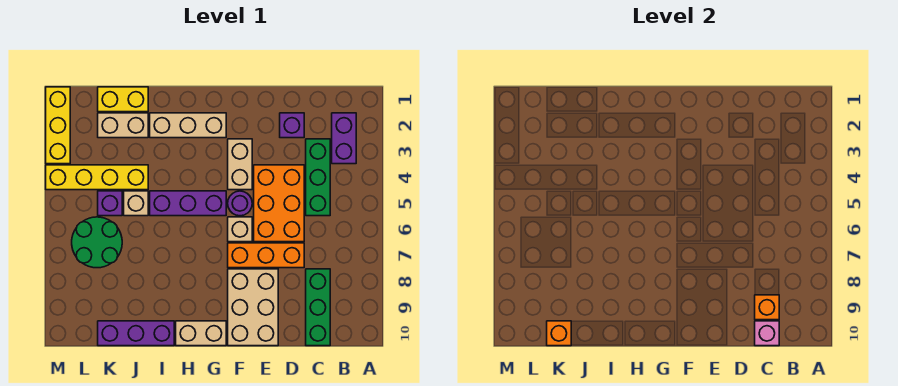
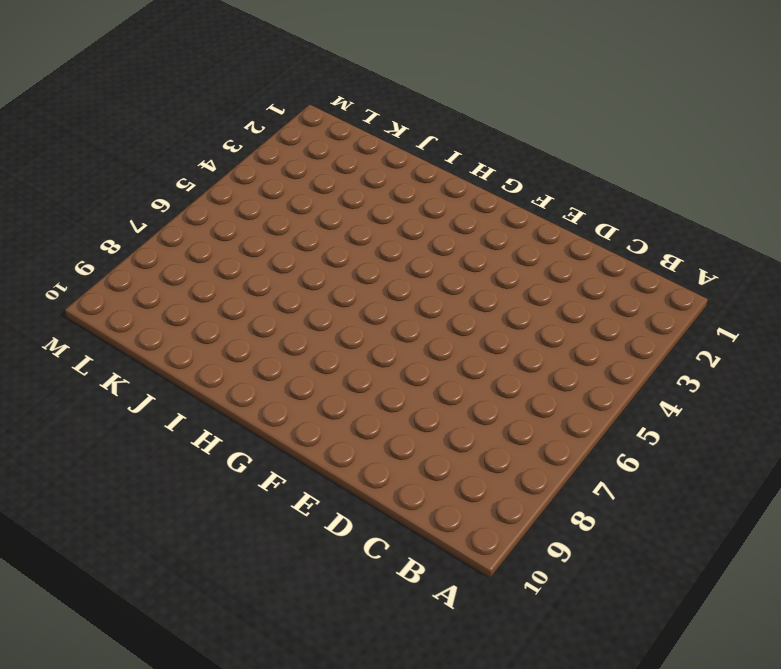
none -> purple brick B2:B3 level 1
none -> green brick C3:C5 level 1
none -> green brick C8:C10 level 1

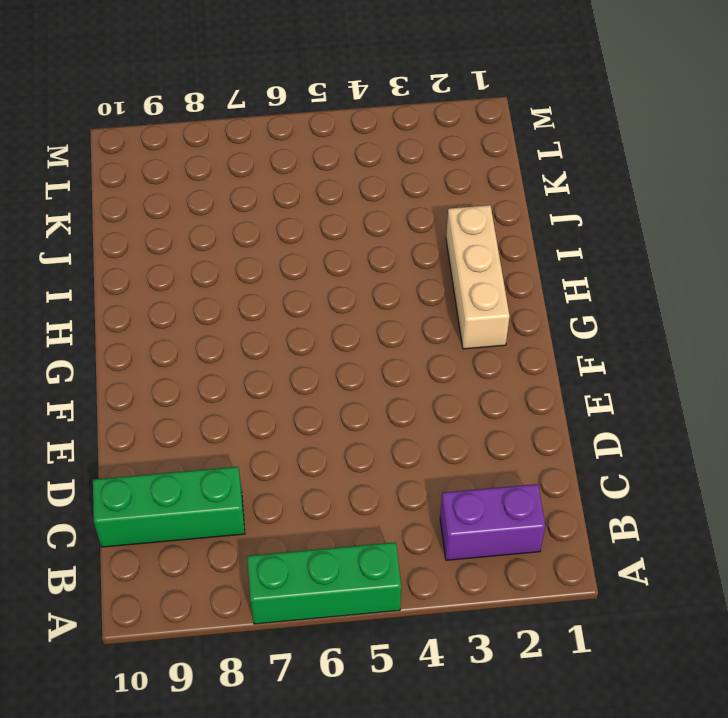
green brick A5:A7 level 1 -> green brick C3:C5 level 1
none -> purple brick D2 level 1
none -> orange brick D4:E6 level 1
none -> orange brick D7:F7 level 1

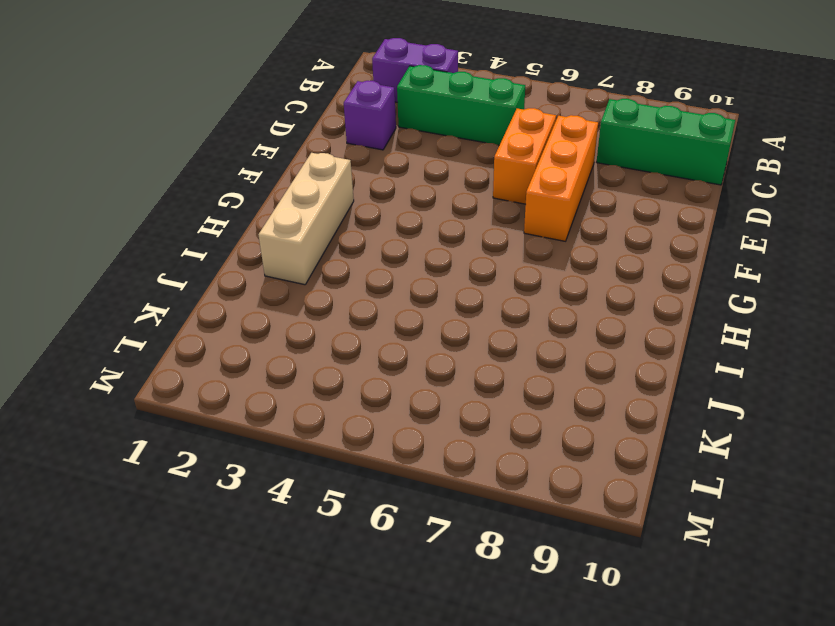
orange brick D6:E6 level 1 -> orange brick D4:E6 level 1
none -> tan brick E8:F10 level 1
none -> tan brick F3:F4 level 1
none -> purple round brick F5 level 1

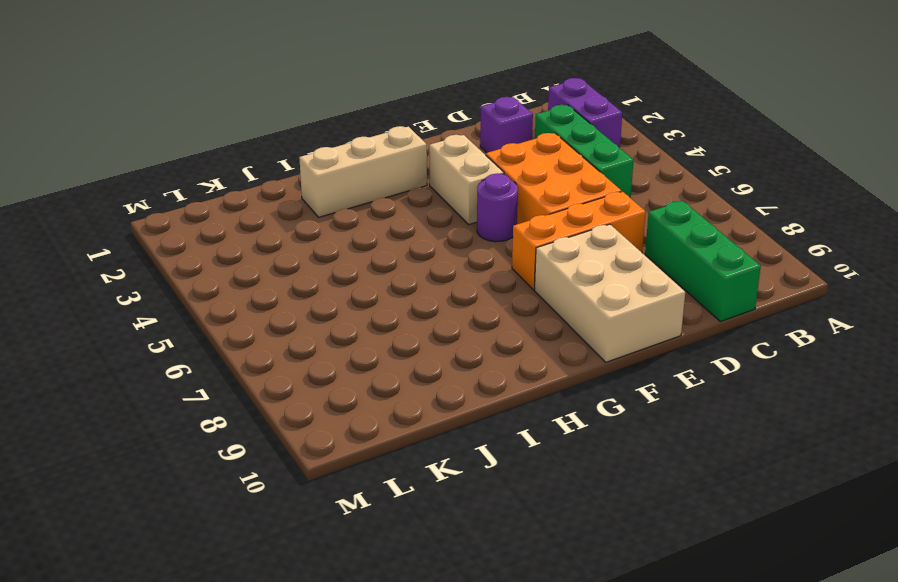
none -> tan brick F6 level 1
none -> purple brick G5:I5 level 1
none -> tan brick G10:H10 level 1

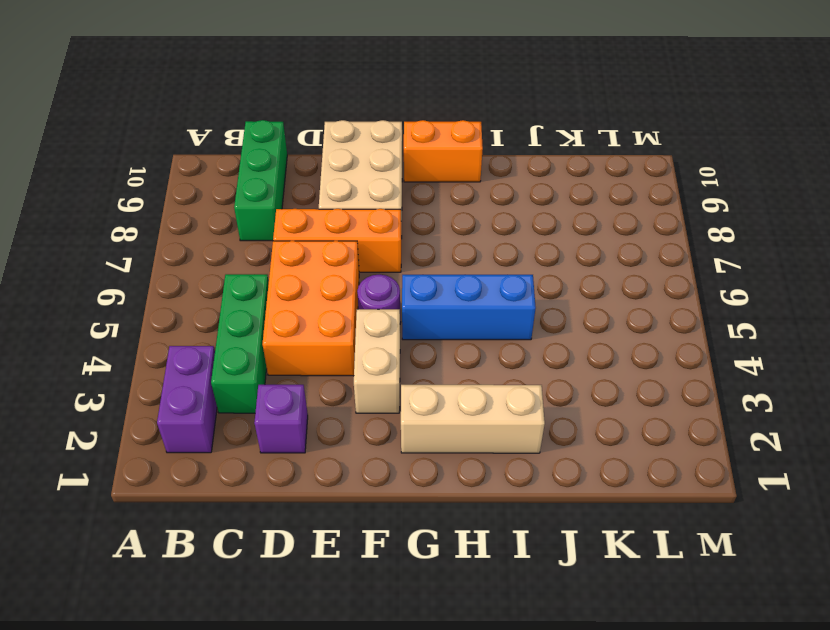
blue brick G5:I5 level 1 -> purple brick G5:I5 level 1
orange brick G10:H10 level 1 -> tan brick G10:H10 level 1
none -> tan brick F6 level 1
none -> purple brick I10:K10 level 1
none -> yellow brick J1:K1 level 1

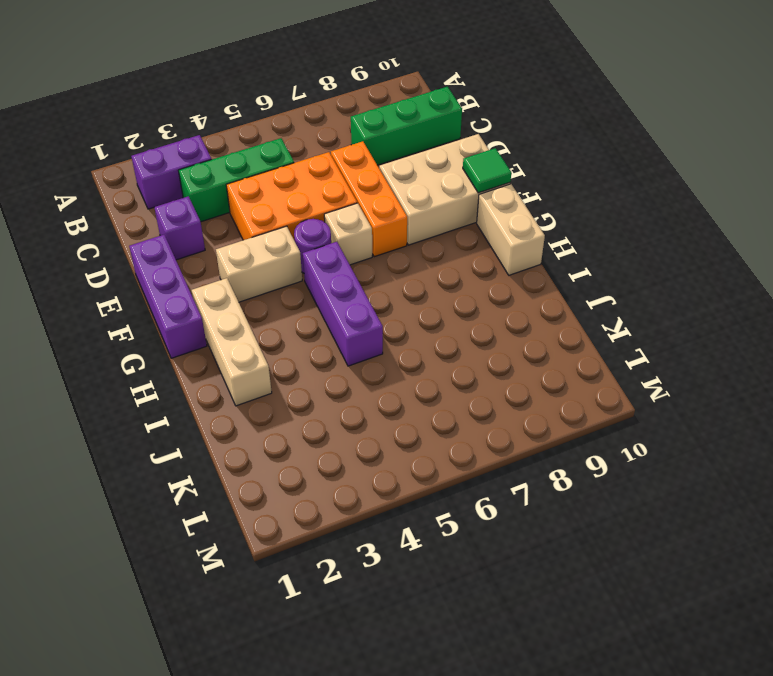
purple brick E1:G1 level 1 -> purple brick I10:K10 level 1
green tile F10 level 2 -> none
none -> yellow brick J1:K1 level 1
none -> tan brick J2:K2 level 1
none -> yellow brick J4:M4 level 1

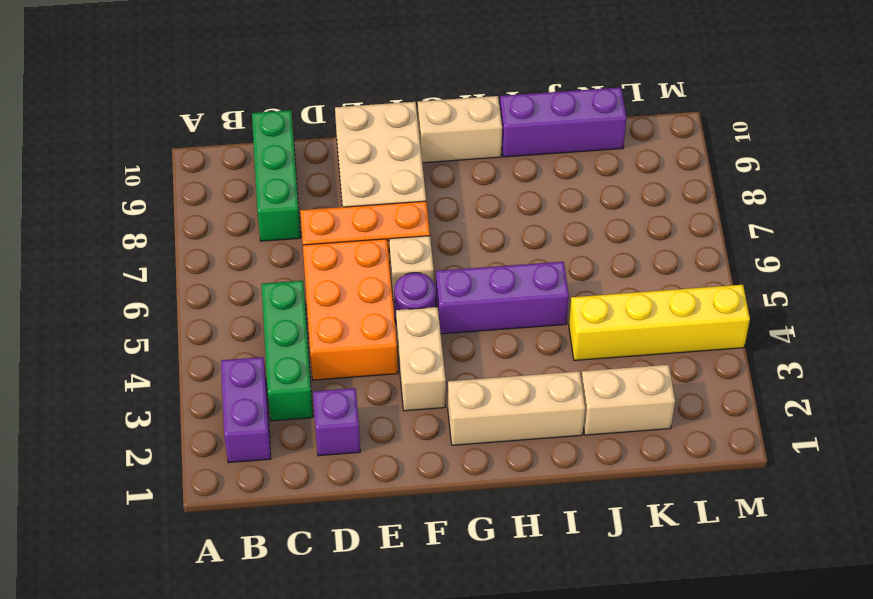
none -> yellow brick J1:K1 level 1
none -> tan brick J5 level 1
none -> purple brick K5 level 1

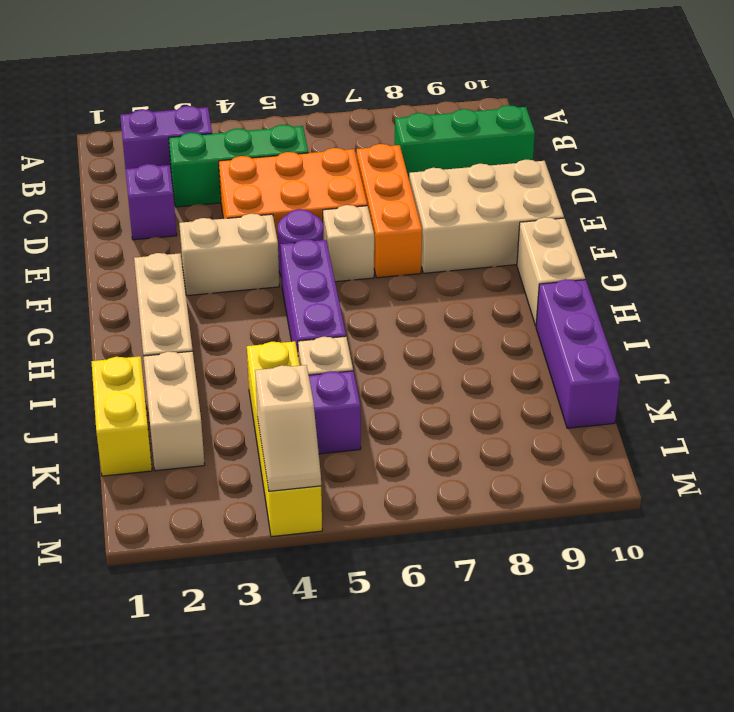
tan slope L4:M4 level 2 top L -> none
none -> green round brick K6:L7 level 1
none -> yellow brick M1:M3 level 1
none -> orange brick C9 level 2

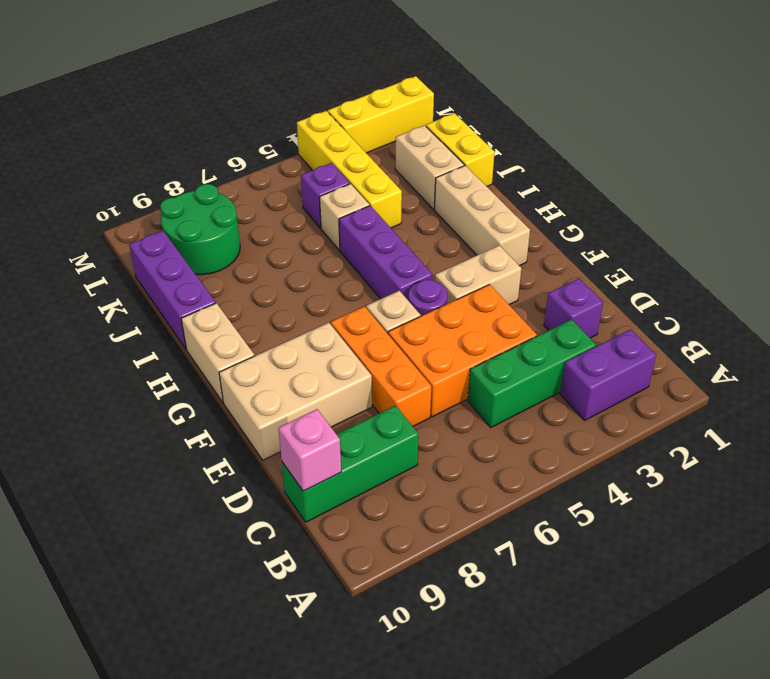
green round brick K8:L9 level 1 -> green round brick K6:L7 level 1
none -> orange brick C9 level 2
none -> orange brick K10 level 2

